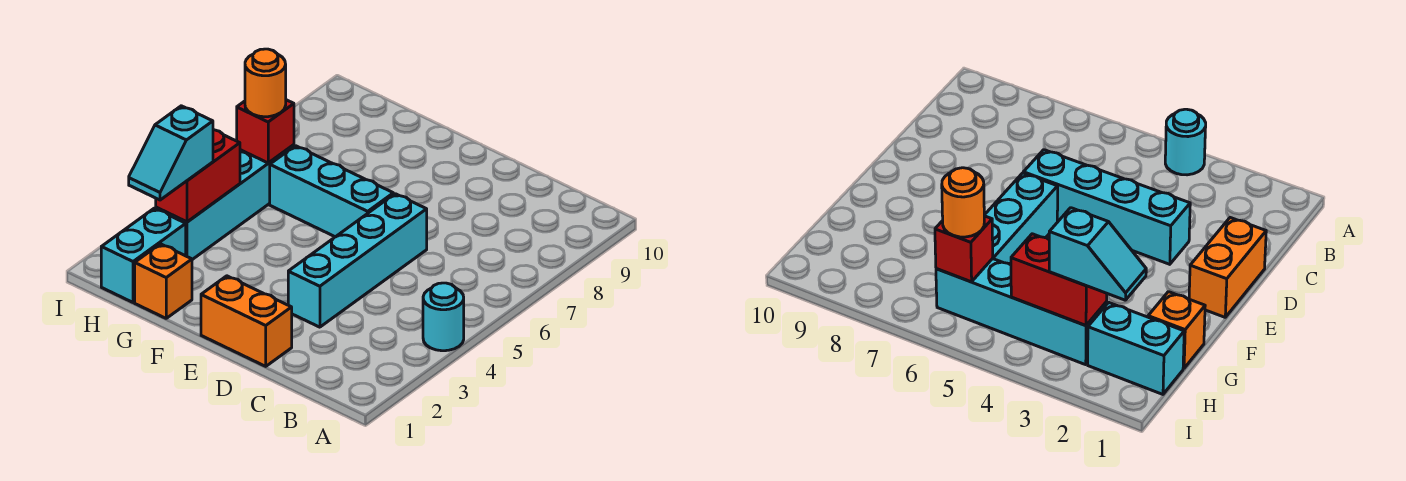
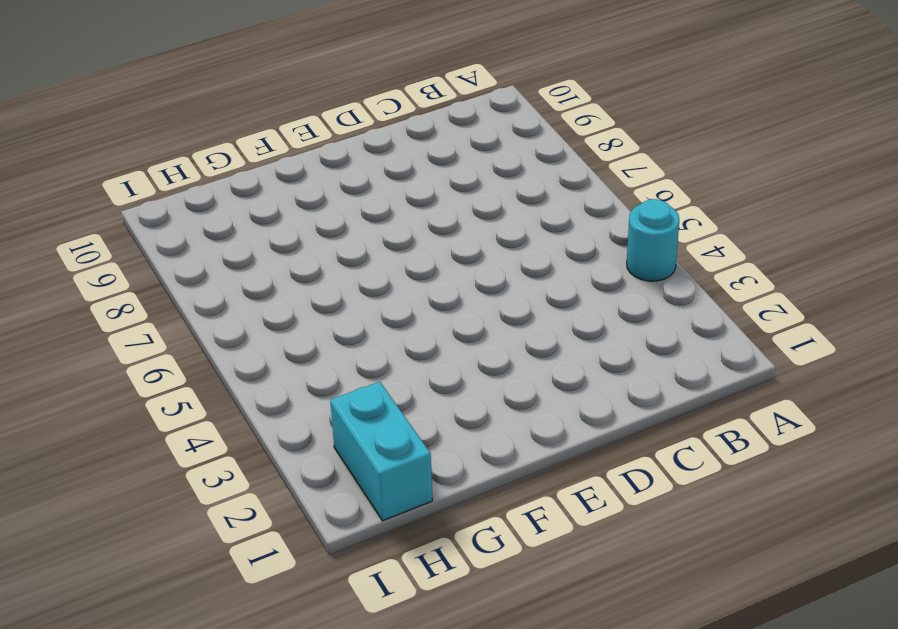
none -> orange brick D1:E1 level 1
none -> cyan brick D3:D6 level 1

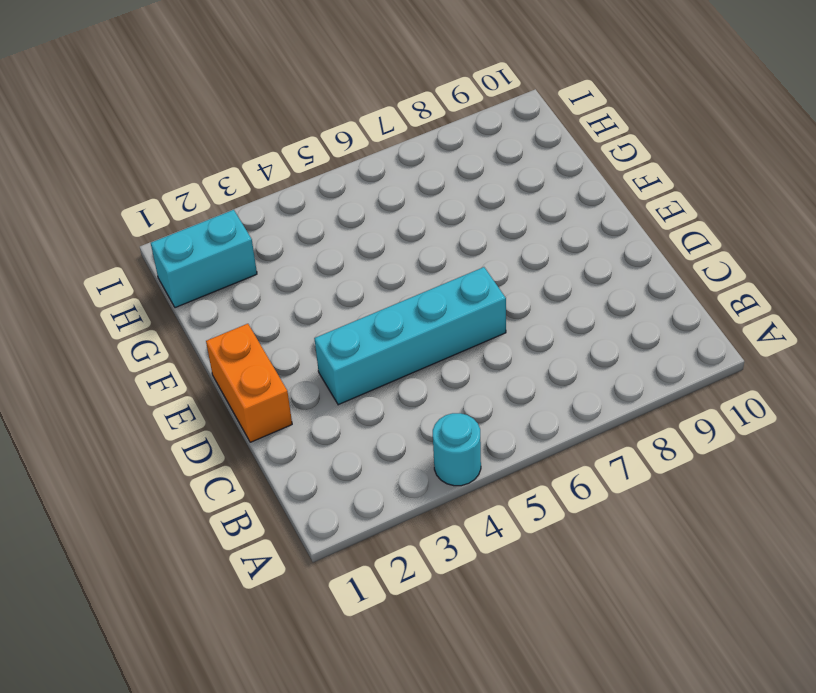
none -> cyan brick E6:G6 level 1
none -> orange brick G1 level 1

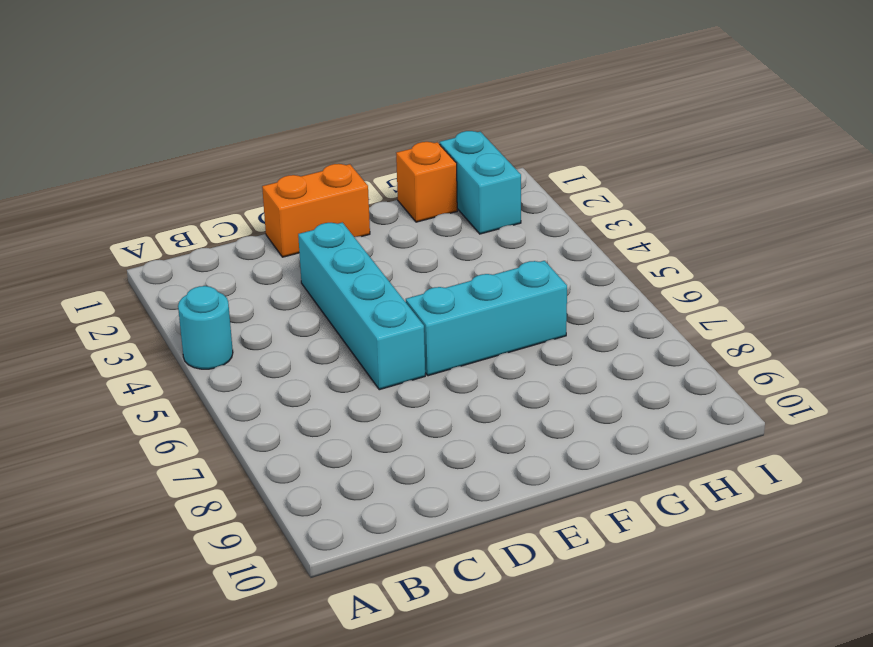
none -> cyan brick H3:H6 level 1
none -> red brick H3:H4 level 2

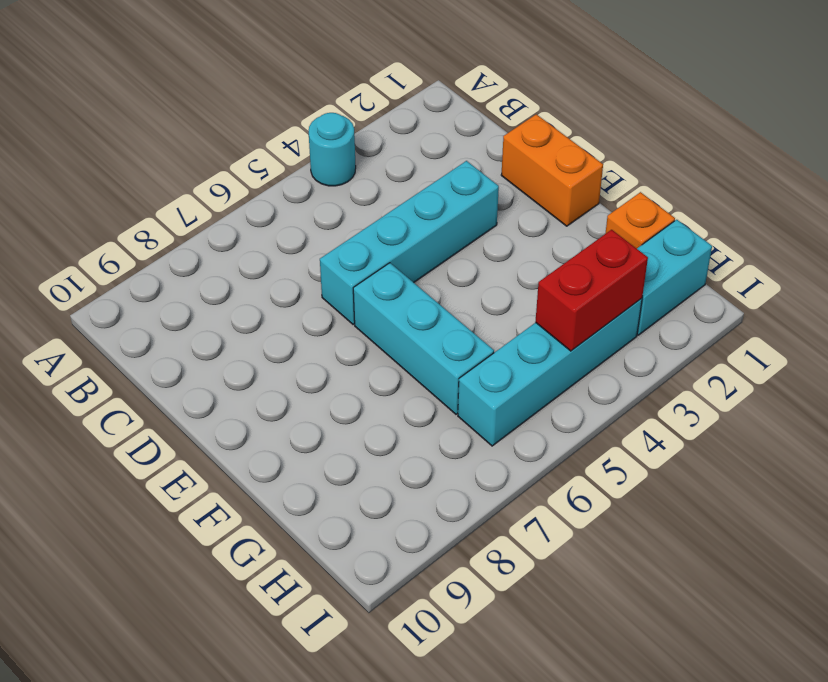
none -> red brick H6 level 2
none -> cyan slope H2:H3 level 3 top 3

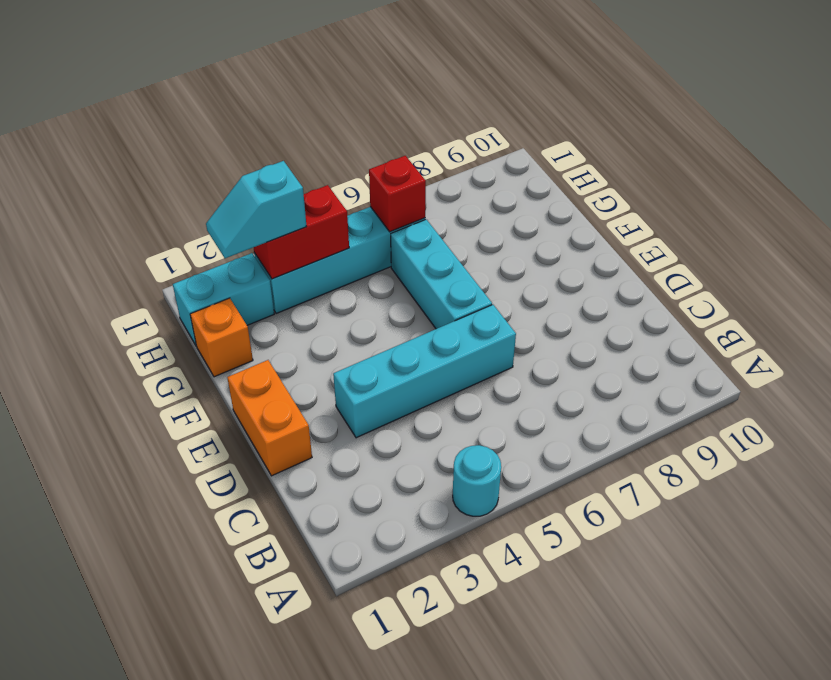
none -> orange round brick H6 level 3

